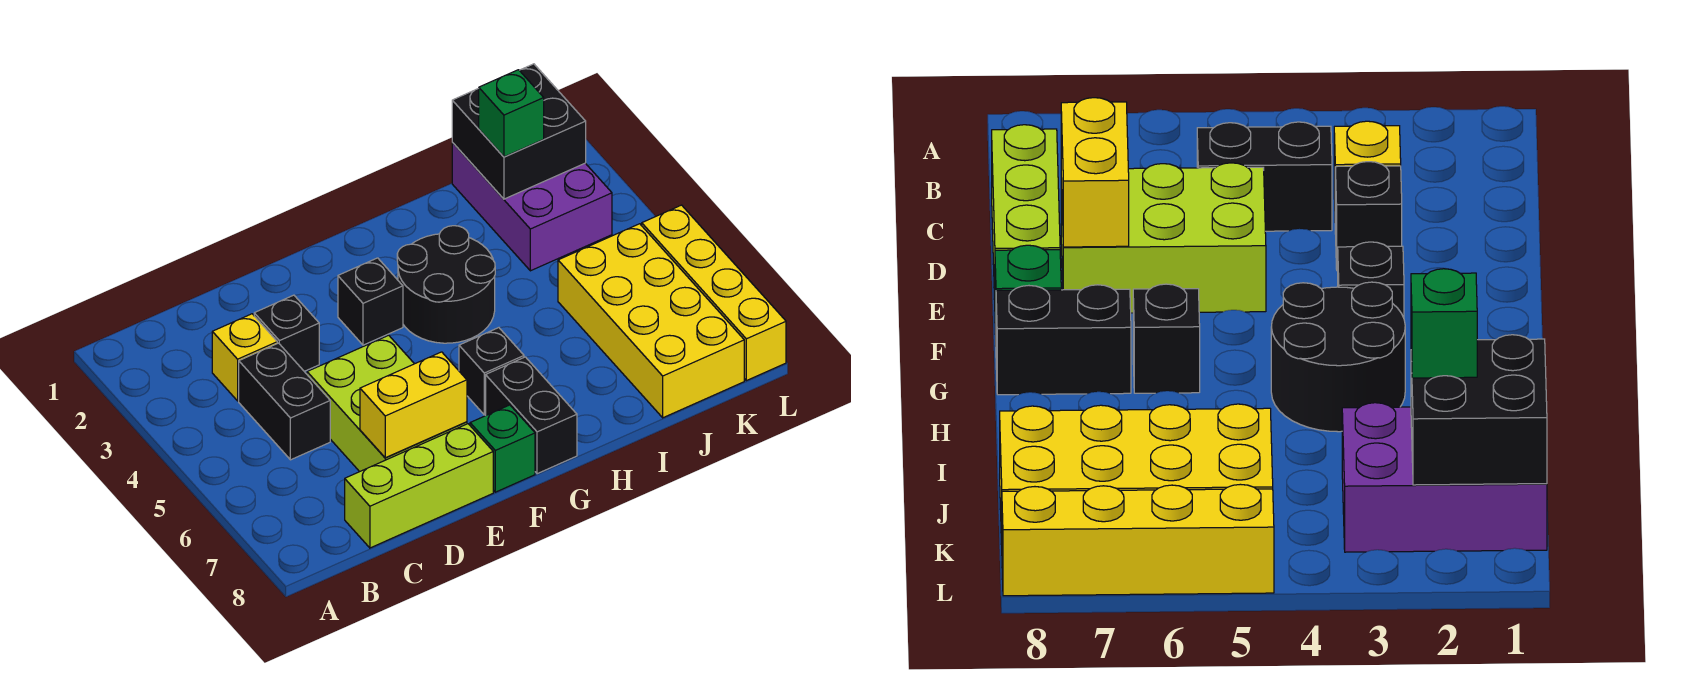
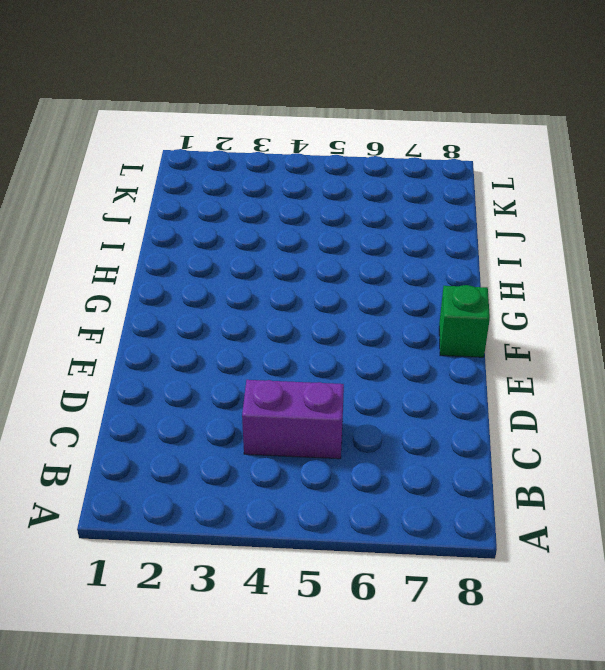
purple brick C4:C5 level 1 -> black brick C4:C5 level 1
none -> yellow brick C3 level 1
none -> lime brick C8:E8 level 1
none -> black brick D3 level 1

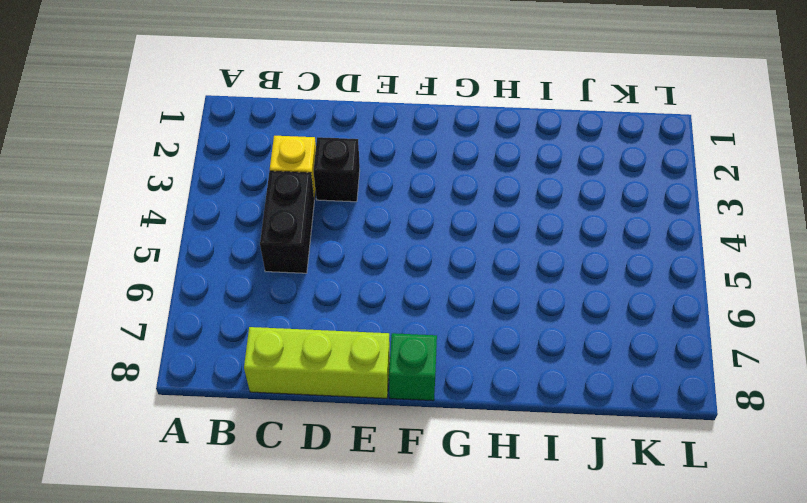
none -> lime brick D5:E7 level 1
none -> black brick F3 level 1
none -> black round brick G3:H4 level 1

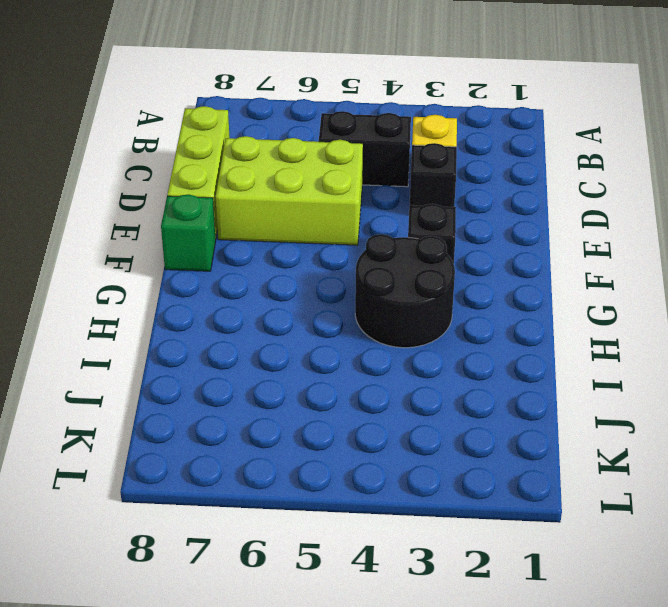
none -> black brick G6 level 1
none -> black brick G7:G8 level 1
none -> purple brick J1:K3 level 1

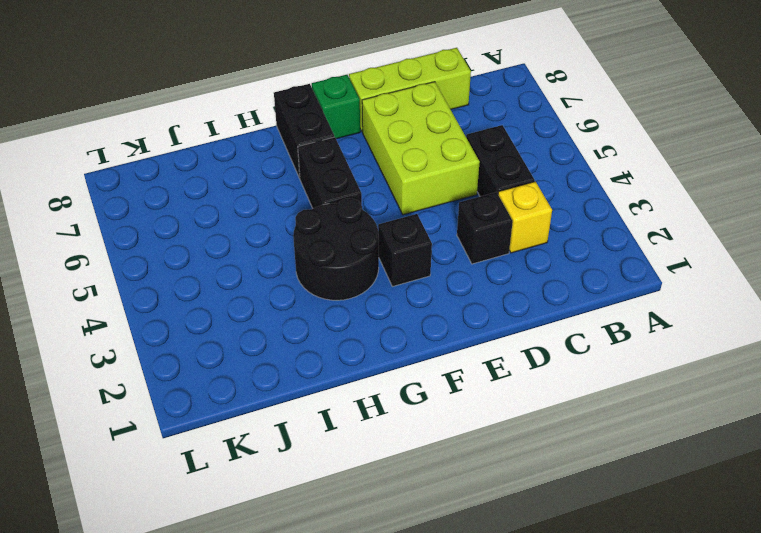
black brick G5:G6 level 1 -> black brick G6 level 1
none -> purple brick J1:K3 level 1
none -> yellow brick J5:K8 level 1
none -> yellow brick L5:L8 level 1

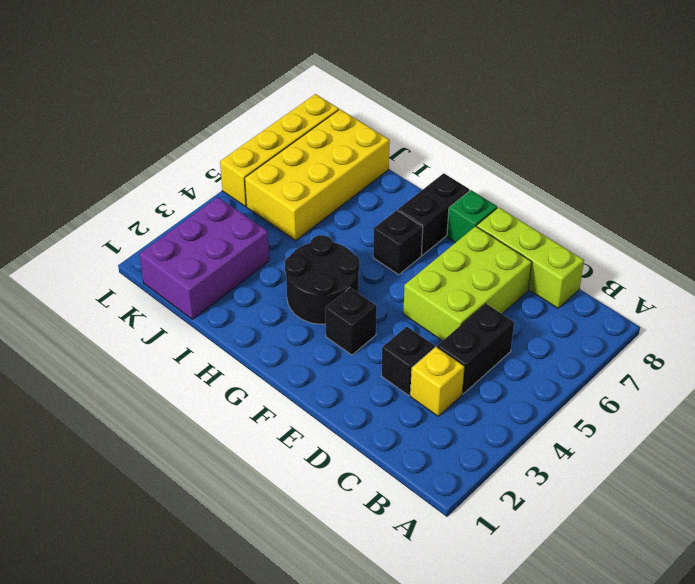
none -> yellow brick D7:E7 level 2
none -> black brick J1:K2 level 2
none -> green brick J2 level 3

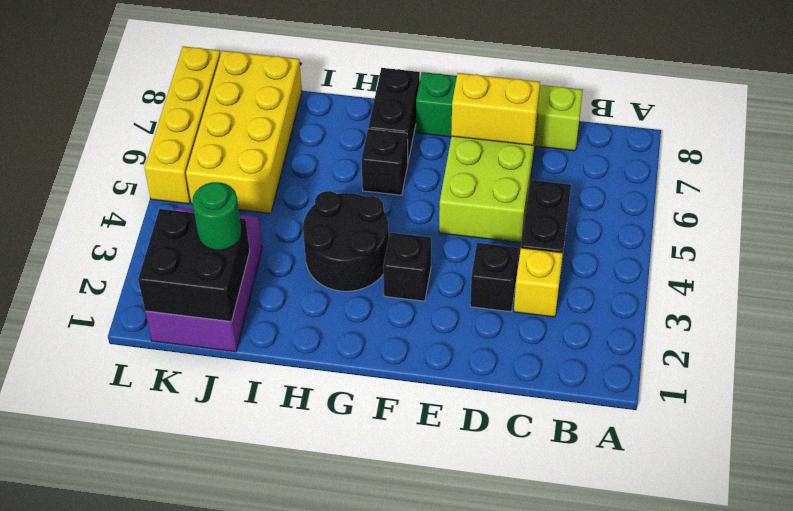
green round brick J2 level 3 -> green brick J2 level 3

